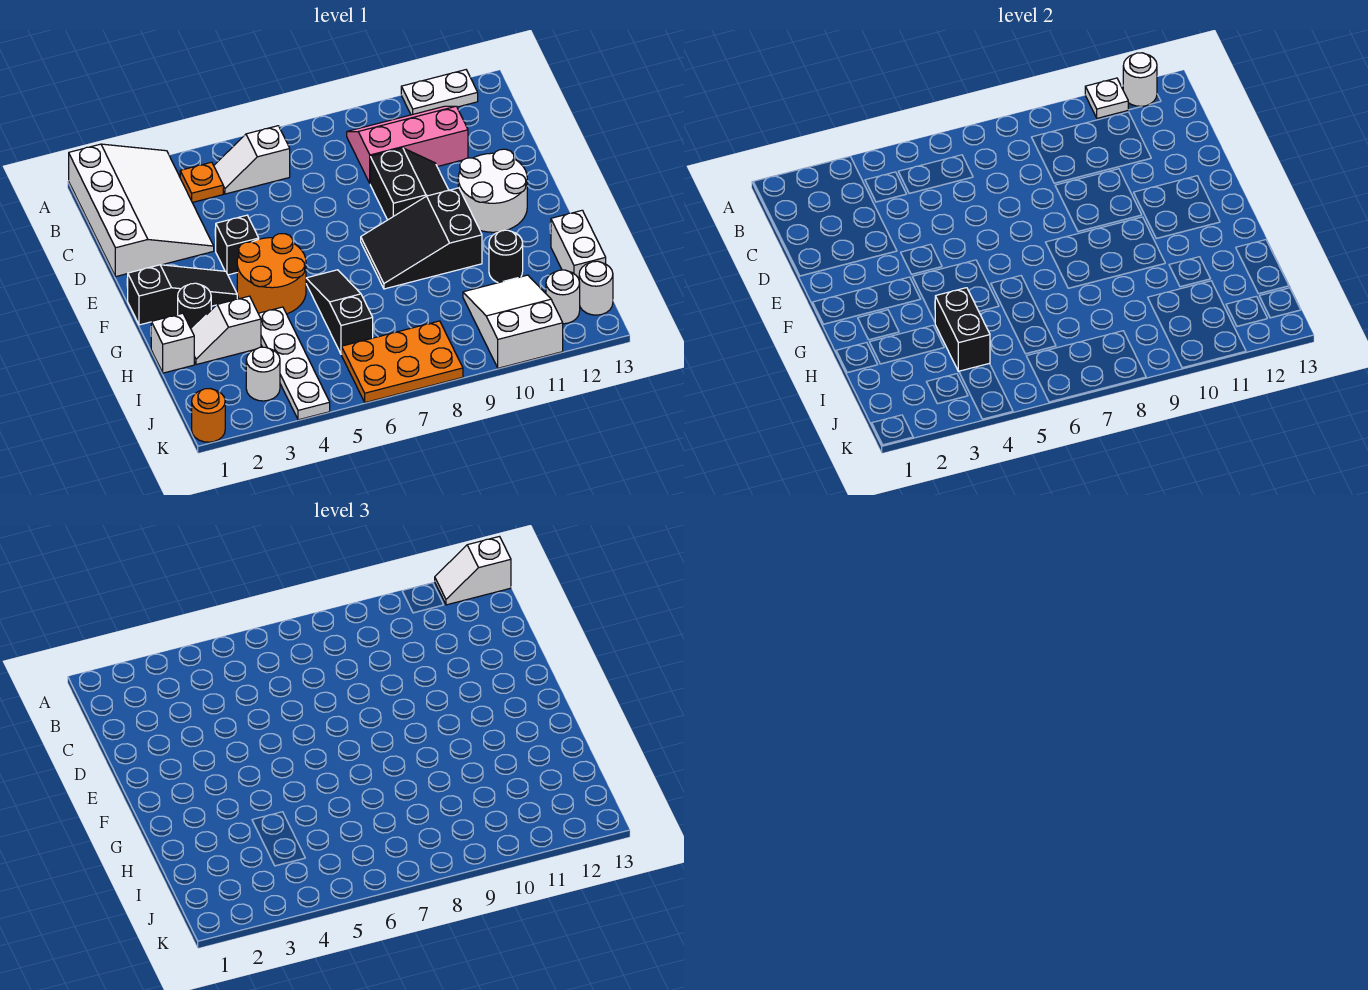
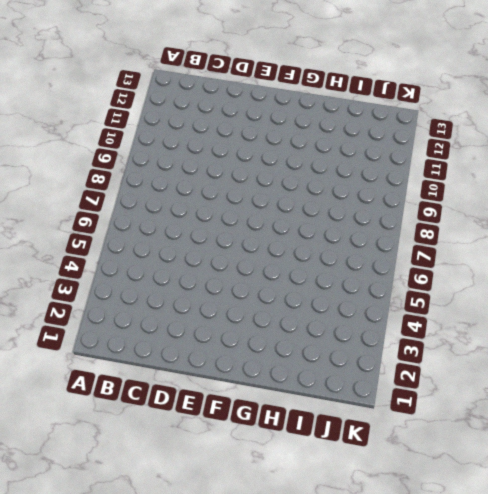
none -> white slope A1:D3 level 1 top 1
none -> white plate A11:A12 level 1
none -> orange plate B4 level 1

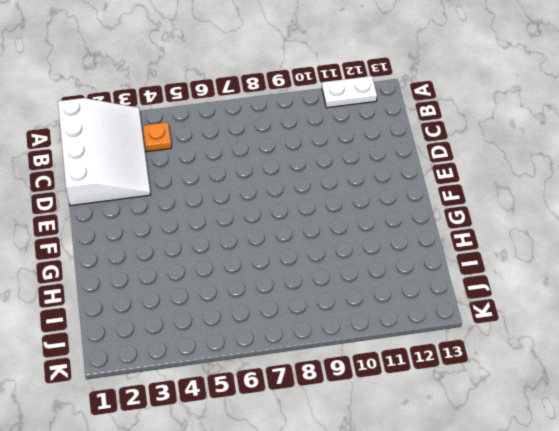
none -> white slope B5:B6 level 1 top 6
none -> pink slope B9:C11 level 1 top C
none -> black slope D9:E10 level 1 top 9

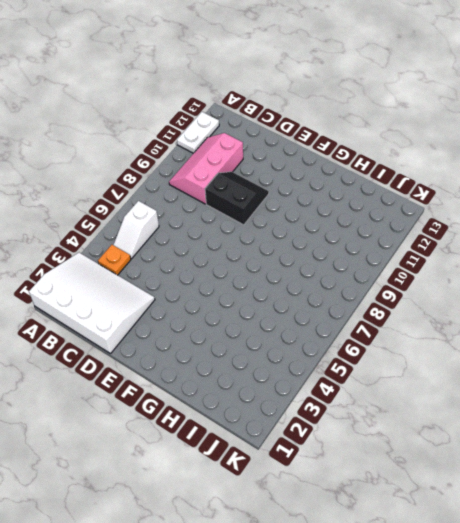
none -> black brick E4 level 1
none -> white round brick E11:F12 level 1
none -> black slope F1:F3 level 1 top 1

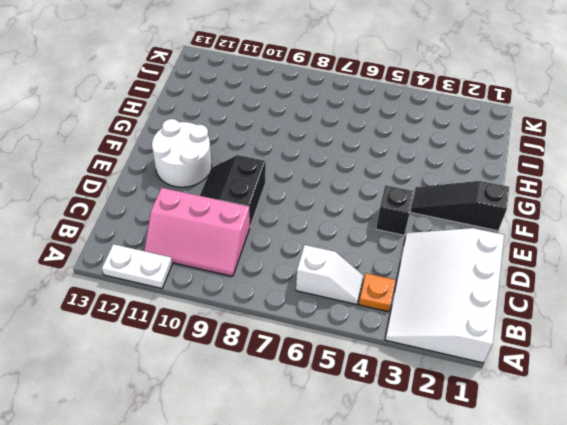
none -> orange round brick F4:G5 level 1
none -> black slope F8:G10 level 1 top 10
none -> black round brick G2 level 1

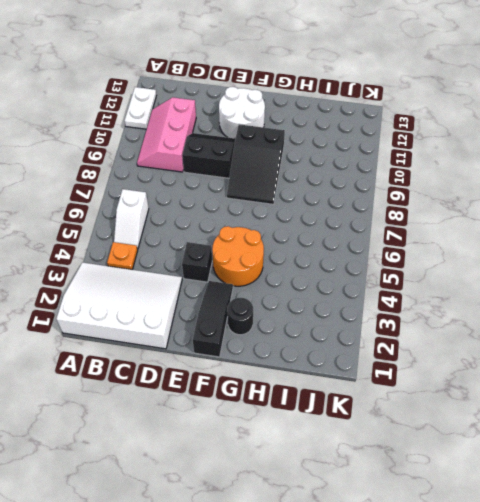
none -> black slope G6:I6 level 1 top I
none -> white brick H1 level 1
none -> white slope H2:H3 level 1 top 3

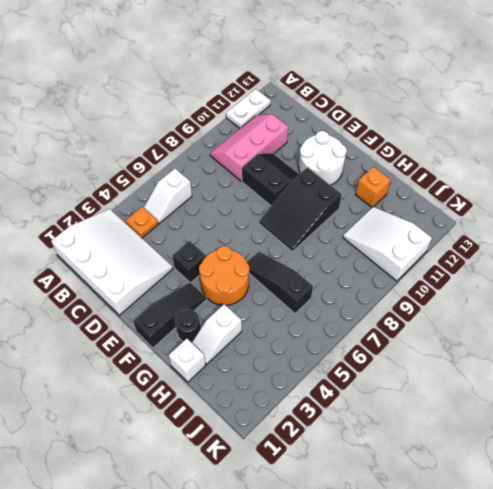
orange brick H12 level 1 -> none
none -> white plate H4:K4 level 1
none -> black round brick H11 level 1
none -> white brick H13:I13 level 1

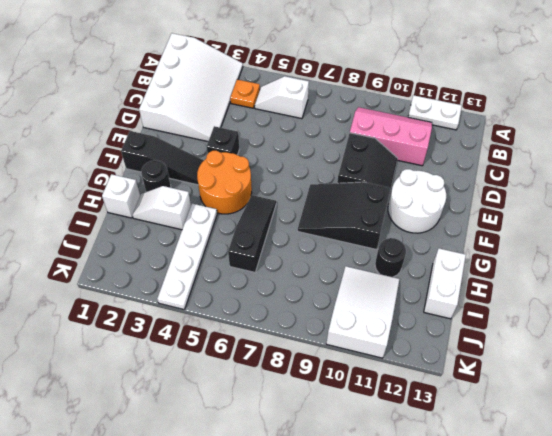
none -> white round brick J3 level 1
none -> orange plate J6:K8 level 1
none -> white round brick J12 level 1

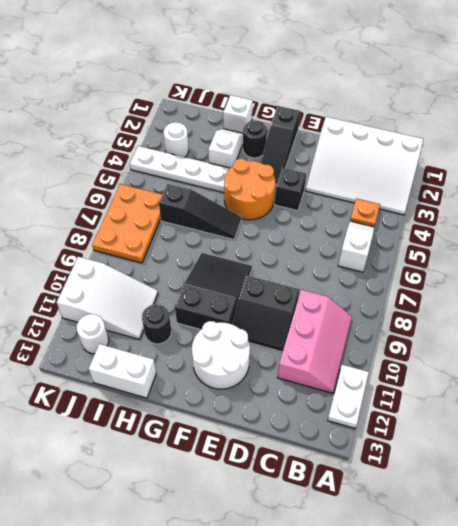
none -> white round brick J13 level 1
none -> orange round brick K1 level 1
none -> white plate A11 level 2

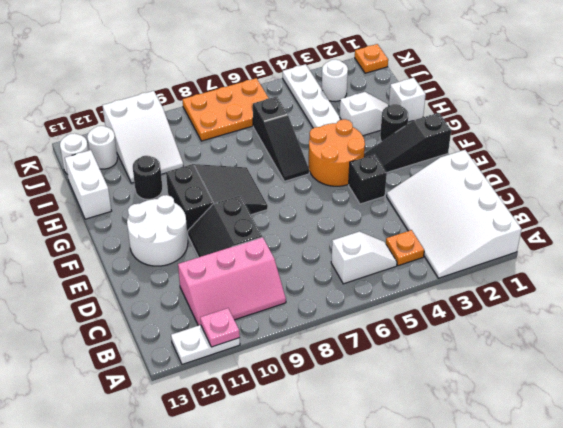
pink plate A11 level 2 -> white plate A11 level 2
orange plate K1 level 1 -> orange round brick K1 level 1
none -> white round brick A12 level 2
none -> black brick H4:I4 level 2
none -> white slope A12:A13 level 3 top 13

